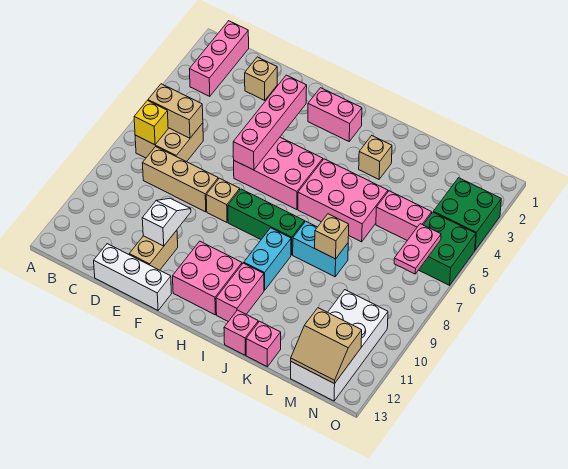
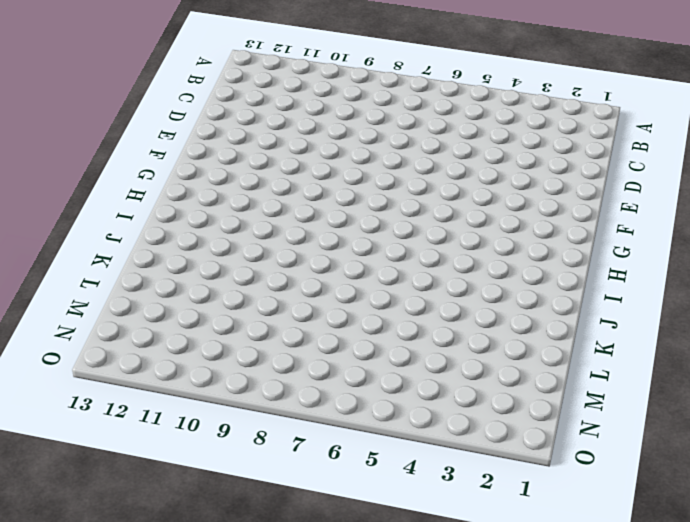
none -> pink brick B1:B3 level 1
none -> tan brick B6:C7 level 1
none -> tan brick C8:E8 level 1

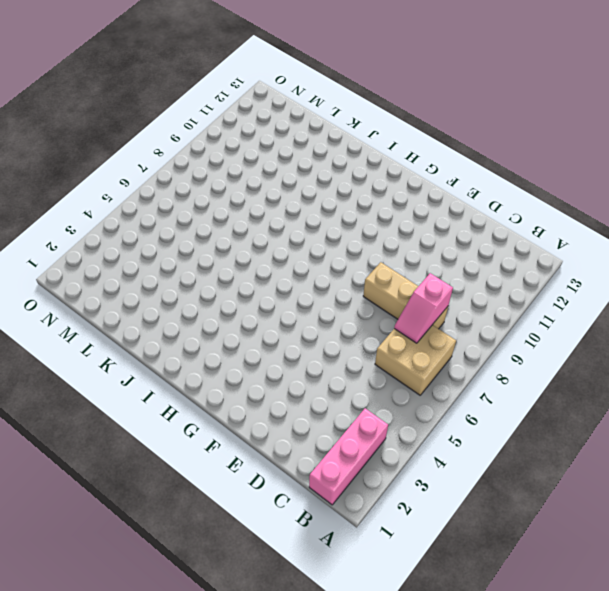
pink slope C7:C8 level 2 top 8 -> none
none -> tan brick D2 level 1
none -> white brick D13:F13 level 1
none -> tan brick E11:E12 level 1

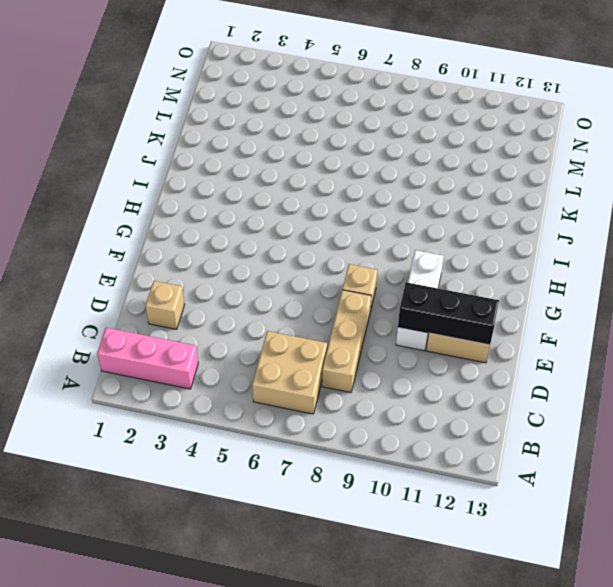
white brick E10:G10 level 1 -> white brick D13:F13 level 1
black brick E10:E12 level 2 -> white slope E10:E11 level 2 top 11
none -> pink brick F5:H6 level 1
none -> pink brick G2:H2 level 1
none -> green brick G8:I8 level 1

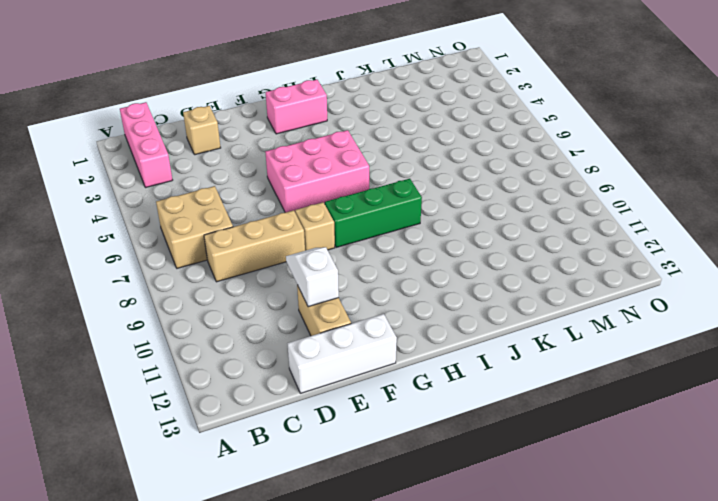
none -> pink brick G11:H12 level 1
none -> pink brick I5:K6 level 1
none -> cyan brick I9:I10 level 1

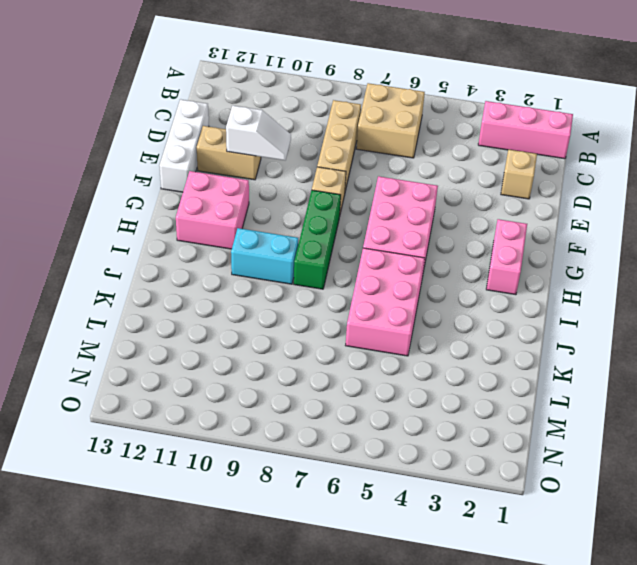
none -> pink brick I11:I12 level 1
none -> tan brick J3 level 1
none -> cyan brick J8:K8 level 1

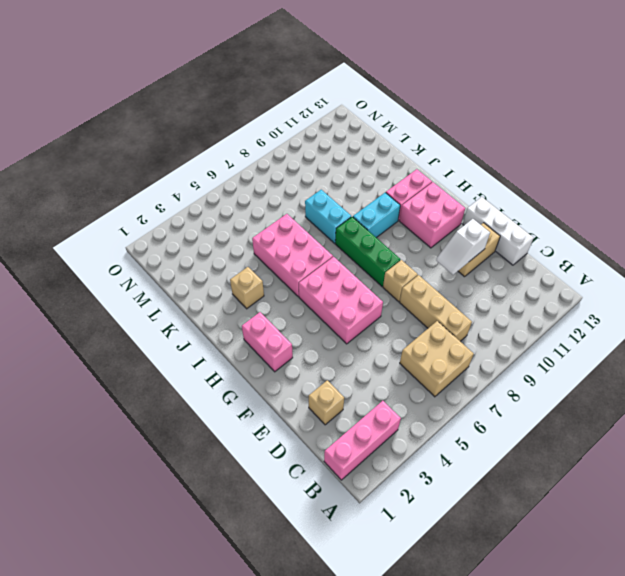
none -> pink brick J13 level 1
none -> pink brick K13 level 1
none -> pink brick L5:M5 level 1

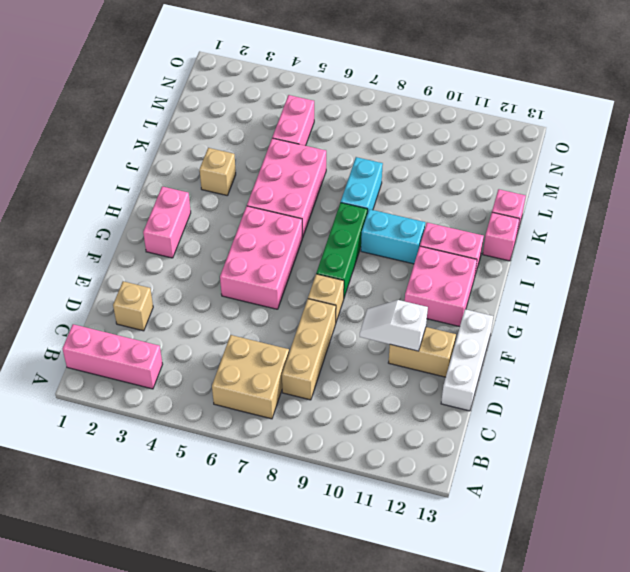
none -> white brick M10:N13 level 1
none -> green brick N3:O4 level 1
none -> green brick N5:O6 level 1

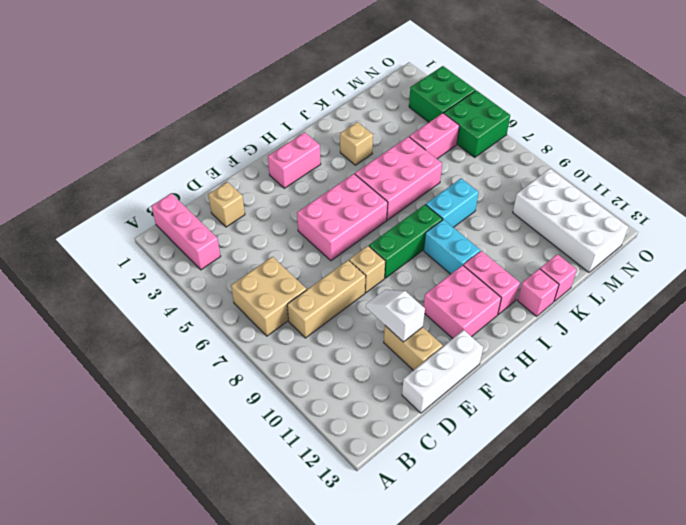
none -> tan brick B6:C6 level 2
none -> yellow brick B7 level 2
none -> pink brick F3:F6 level 2

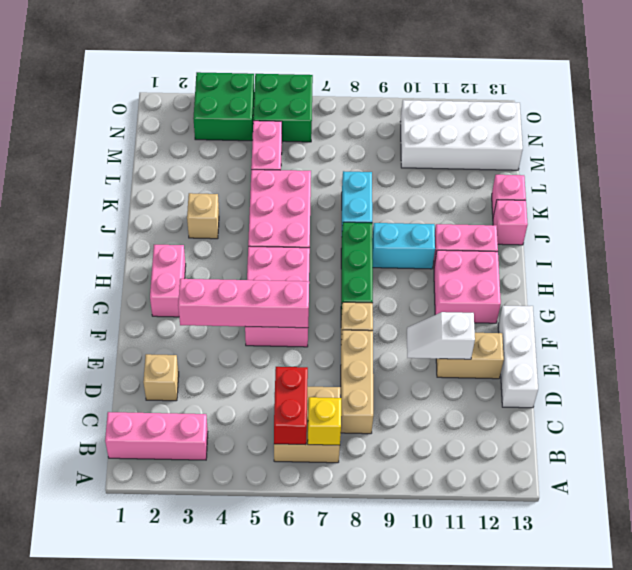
red brick B6:C6 level 2 -> tan brick B6:C6 level 2
none -> tan brick K8 level 2
none -> tan slope M12:N13 level 2 top 12
none -> pink plate N6:N7 level 2

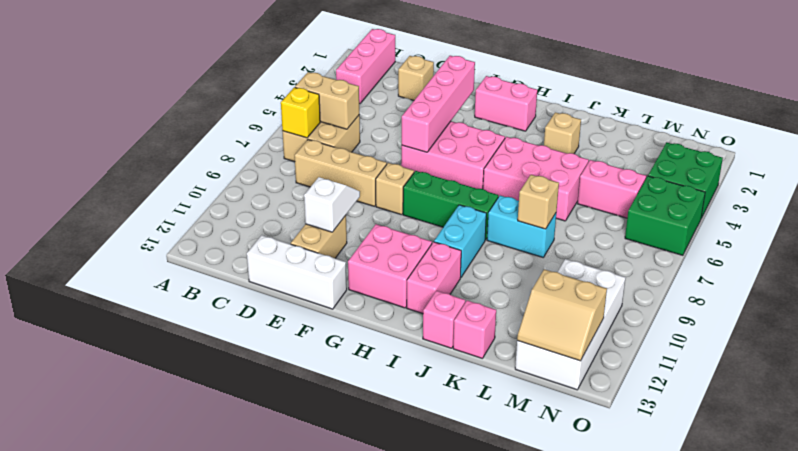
none -> pink plate N6:N7 level 2

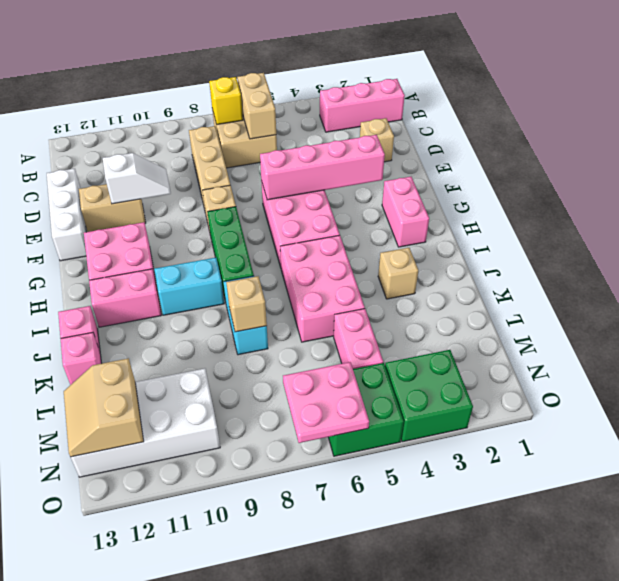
pink plate N6:O7 level 2 -> pink plate N6:N7 level 2

